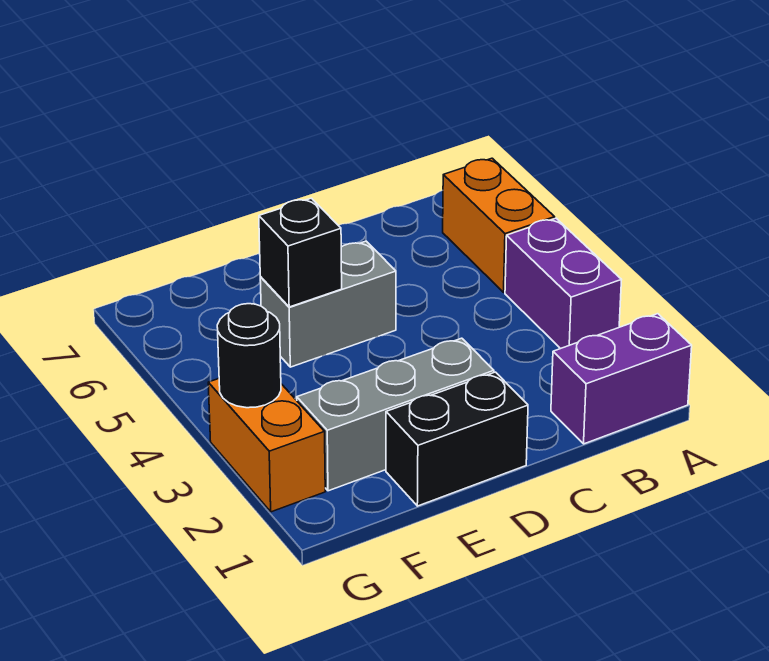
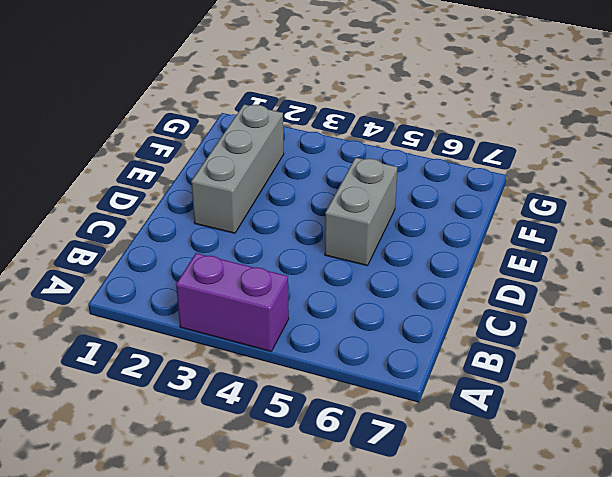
none -> purple brick A1:B1 level 1
none -> orange brick A5:A6 level 1

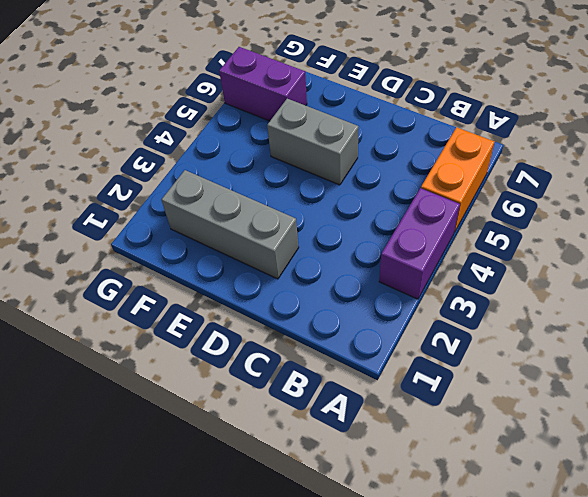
purple brick F6:G6 level 1 -> purple brick A1:B1 level 1
none -> black brick D1:E1 level 1
none -> orange brick G2:G3 level 1

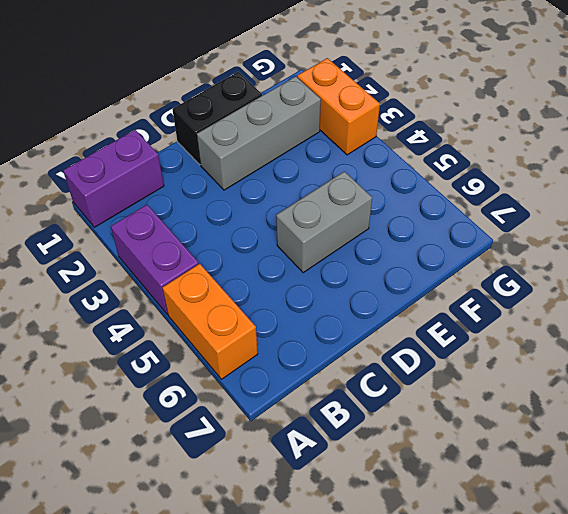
none -> black brick E5 level 2
none -> black round brick G3 level 2

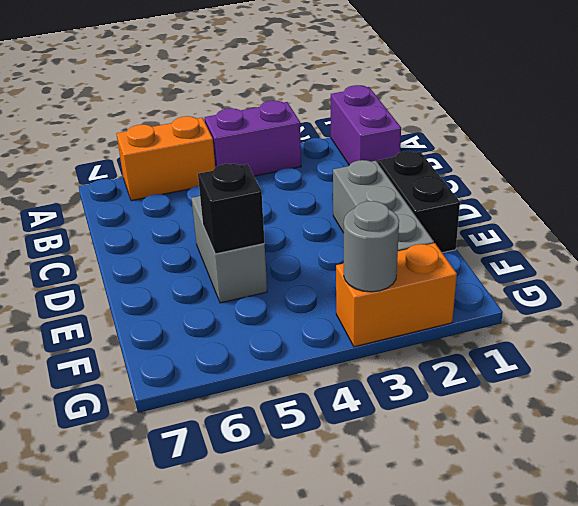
grey round brick G3 level 2 -> black round brick G3 level 2

